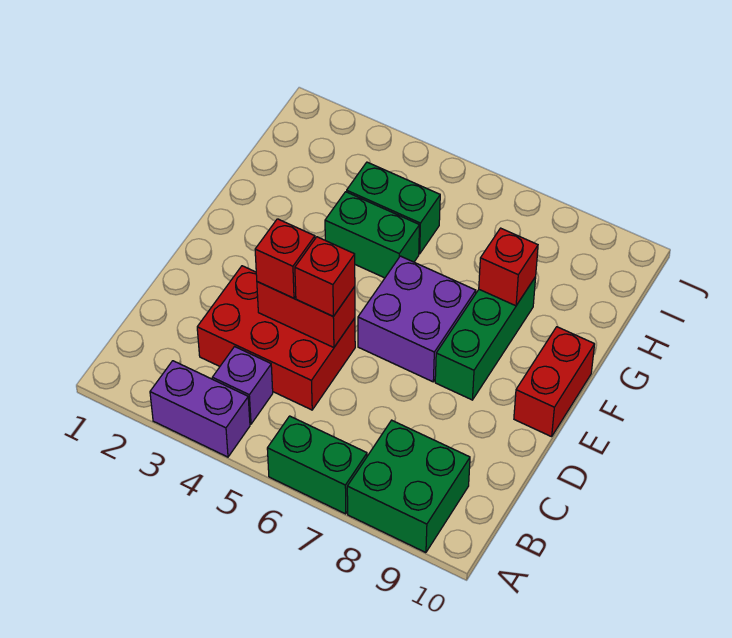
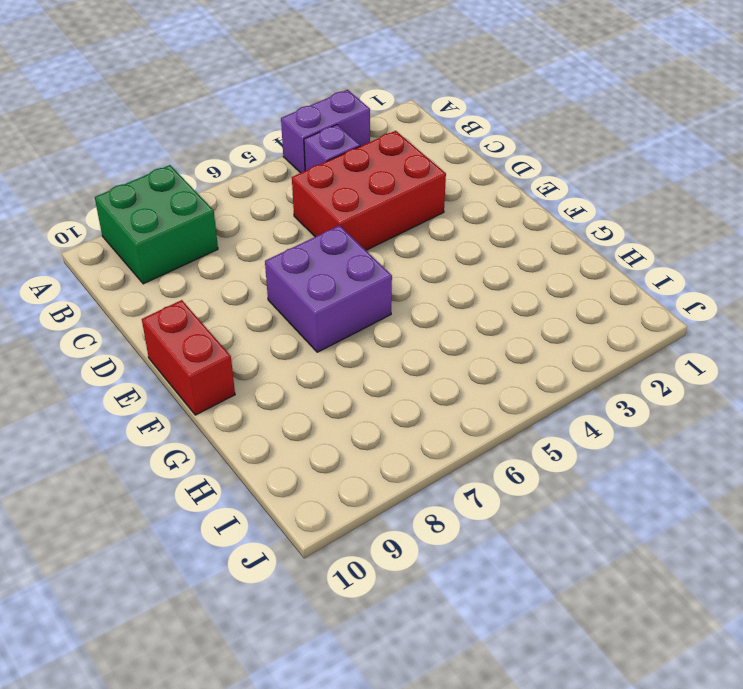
none -> green brick A6:A7 level 1
none -> green brick E8:G8 level 1
none -> green brick G4:G5 level 1

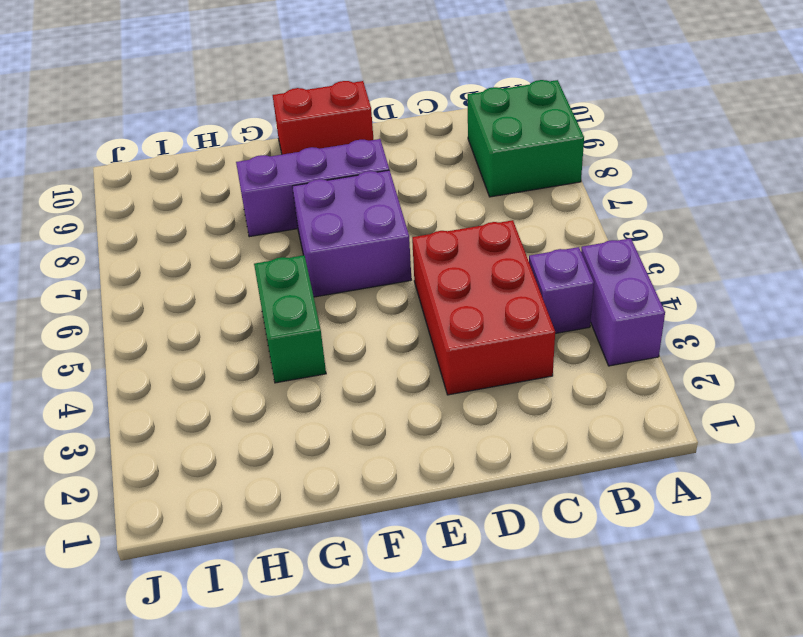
purple brick E8:G8 level 1 -> green brick E8:G8 level 1
none -> green brick A6:A7 level 1
none -> green brick H4:H5 level 1
none -> red brick D4:D5 level 2

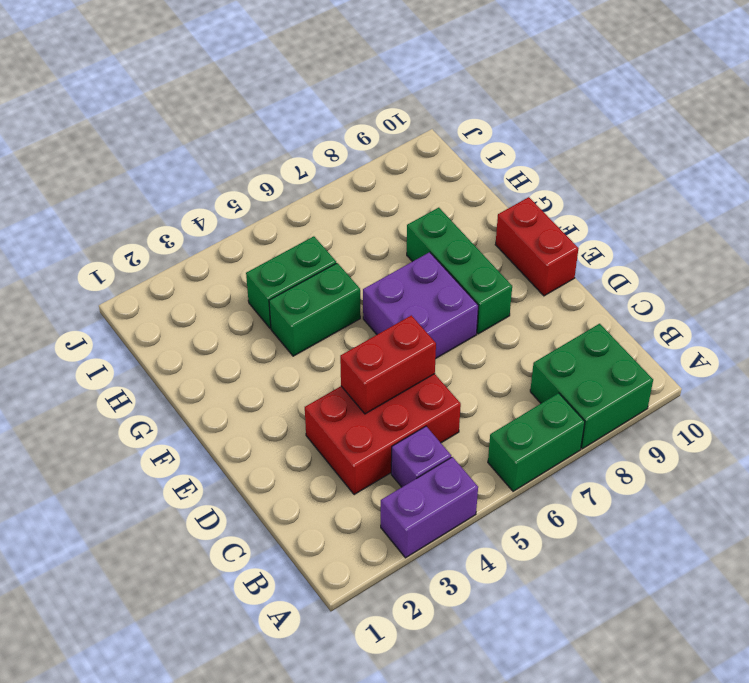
none -> red brick G8 level 2
none -> red brick D4 level 3
none -> red brick D5 level 3

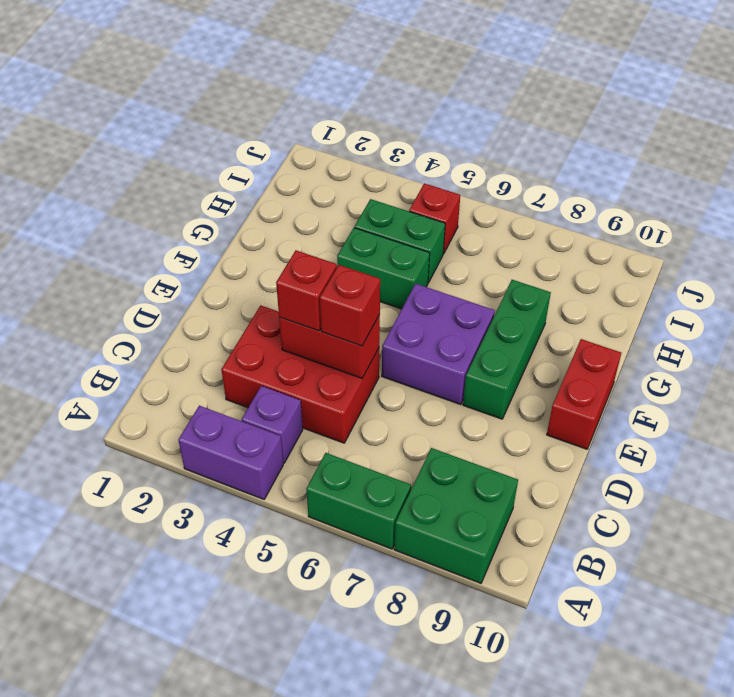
red brick I5 level 1 -> red brick G8 level 2

